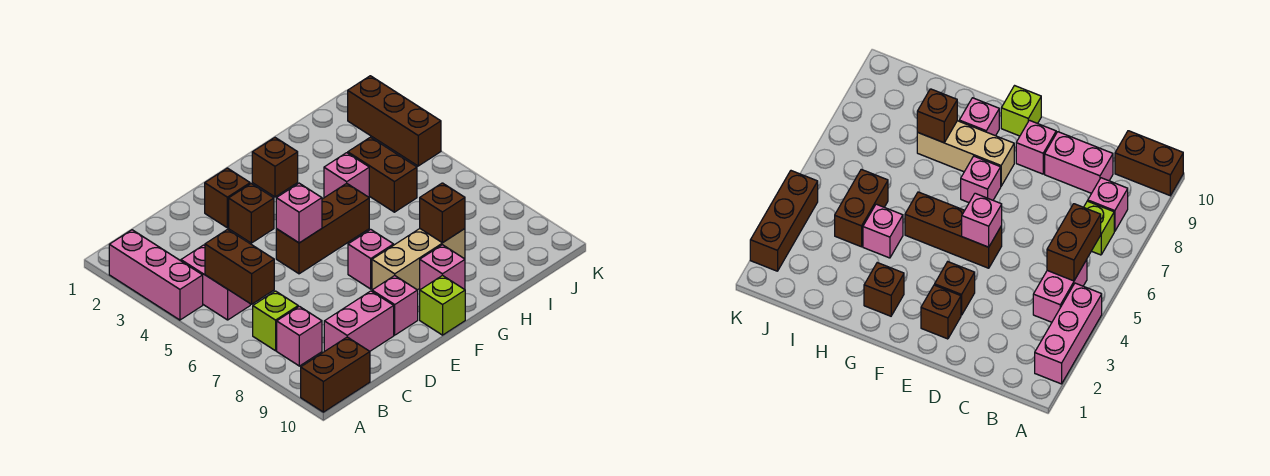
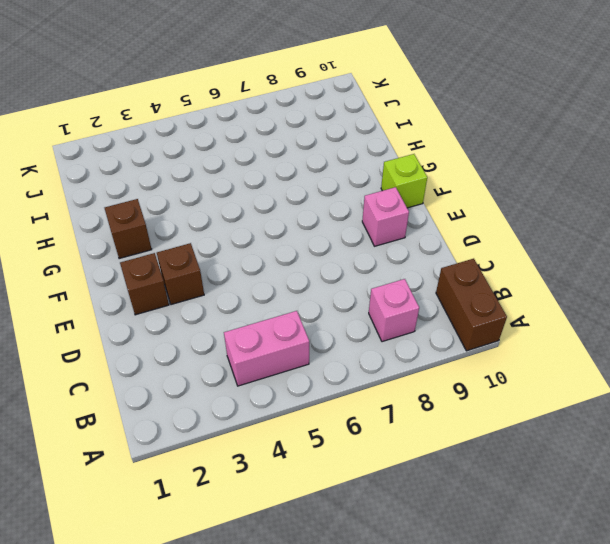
none -> pink brick A2:A4 level 1
none -> lime brick B7 level 1
none -> pink brick C9:D9 level 1

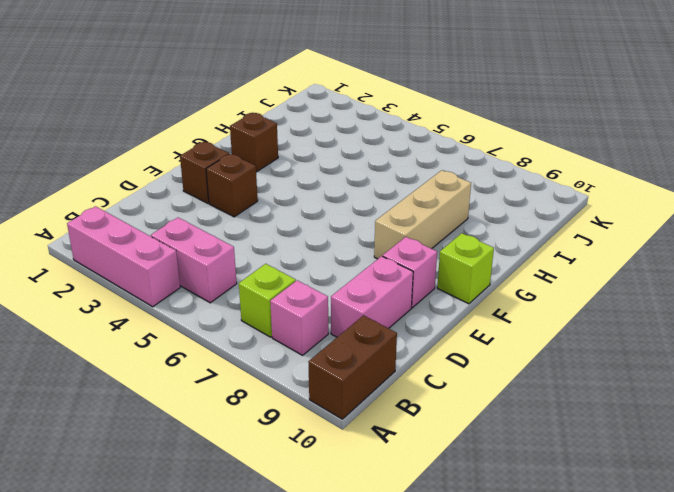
none -> brown brick E5:G5 level 1
none -> pink brick F7 level 1
none -> pink brick G9 level 1

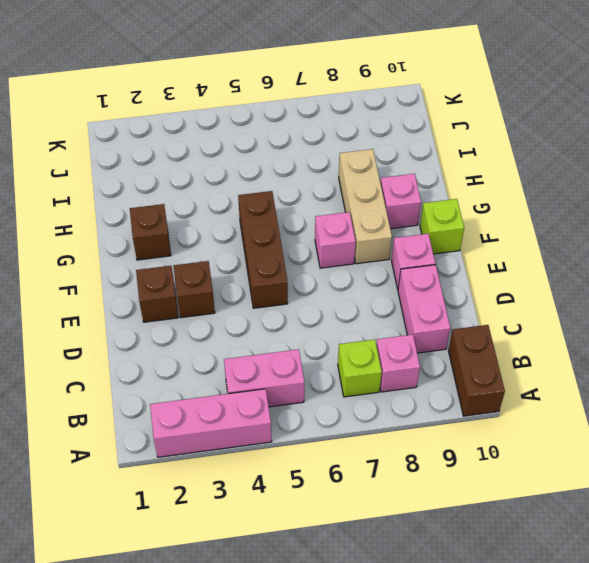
none -> pink brick H4 level 1
none -> brown brick I4:I5 level 1
none -> brown brick K2:K4 level 1

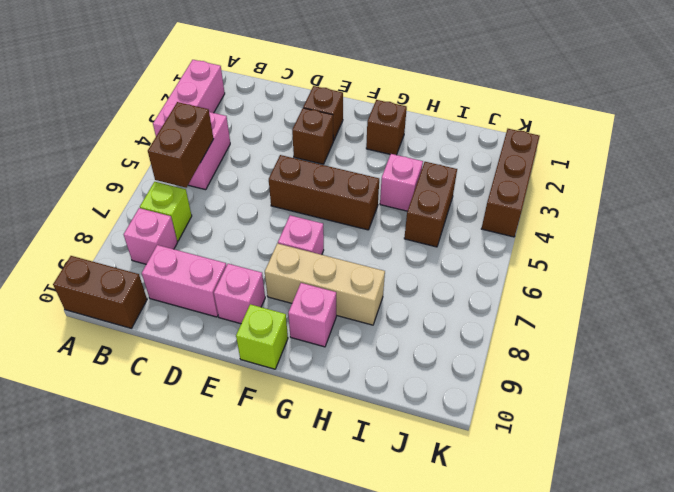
none -> pink brick E5 level 2
none -> brown brick H8 level 2

